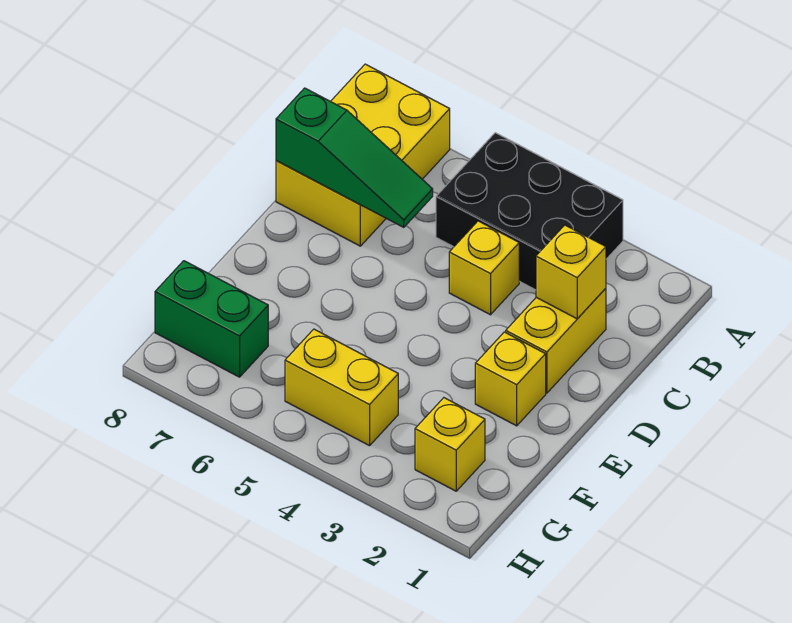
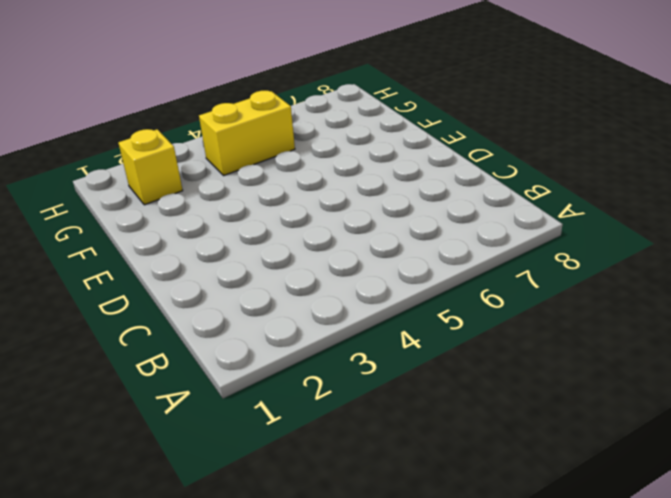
none -> black brick A3:B5 level 1
none -> yellow brick A7:C8 level 1

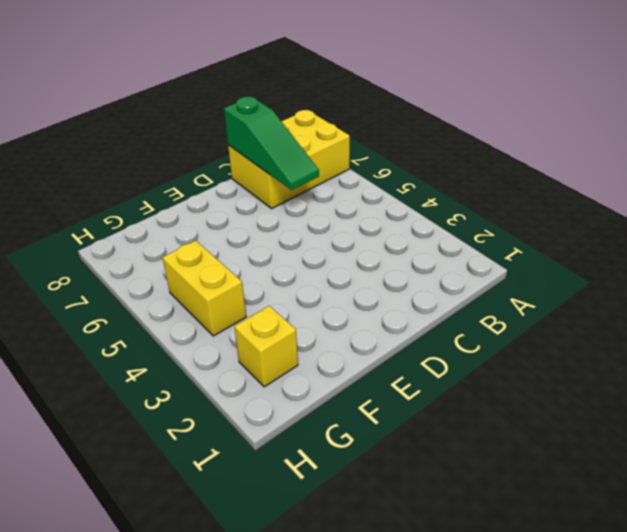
none -> black brick A3:B5 level 1
none -> yellow brick C2:D2 level 1

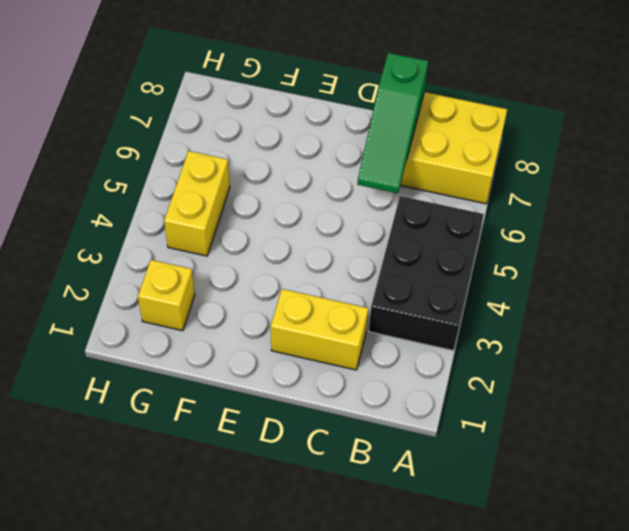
none -> yellow brick C4 level 1
none -> yellow brick E2 level 1

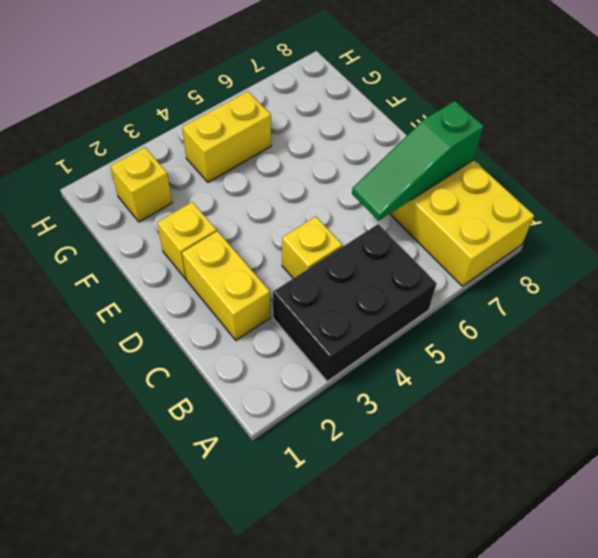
none -> green brick G7:G8 level 1
none -> yellow brick C2 level 2

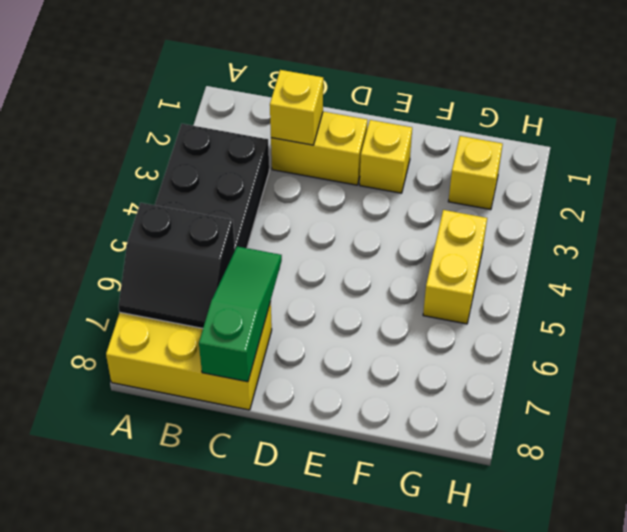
black slope A6:B7 level 2 top 6 -> none
none -> yellow brick C4 level 1
none -> green brick G7:G8 level 1

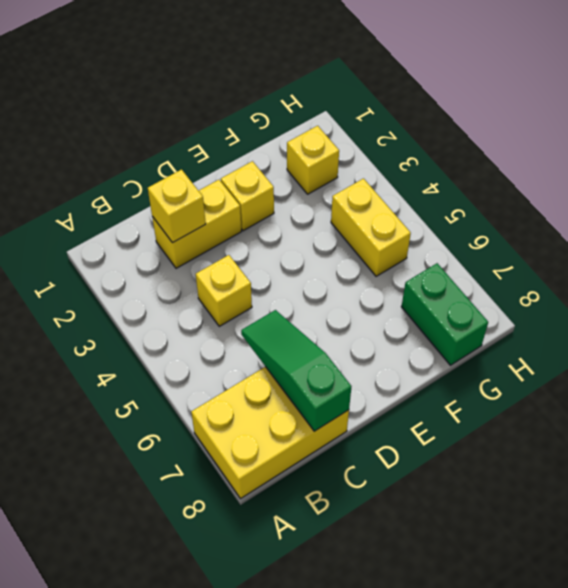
none -> black brick A3:B5 level 1

